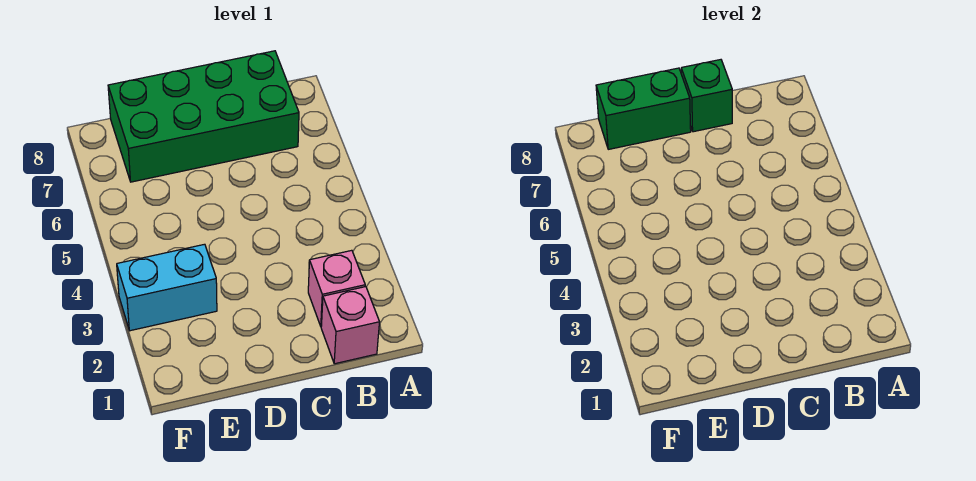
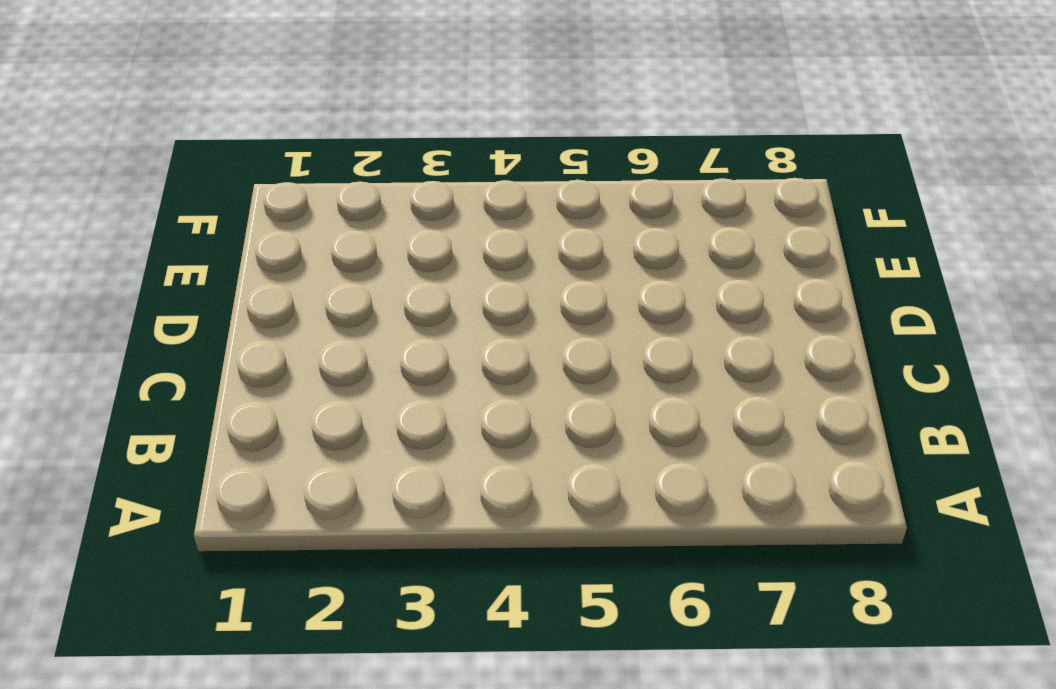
none -> pink brick B1 level 1
none -> pink brick B2 level 1

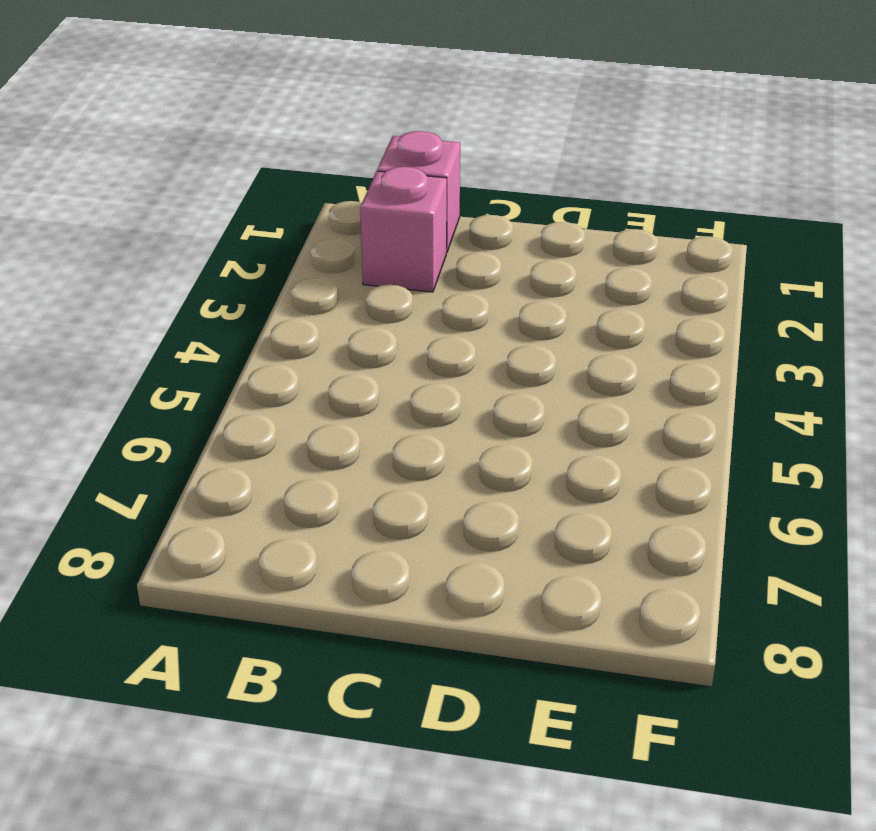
none -> green brick B7:E8 level 1
none -> cyan brick E3:F3 level 1

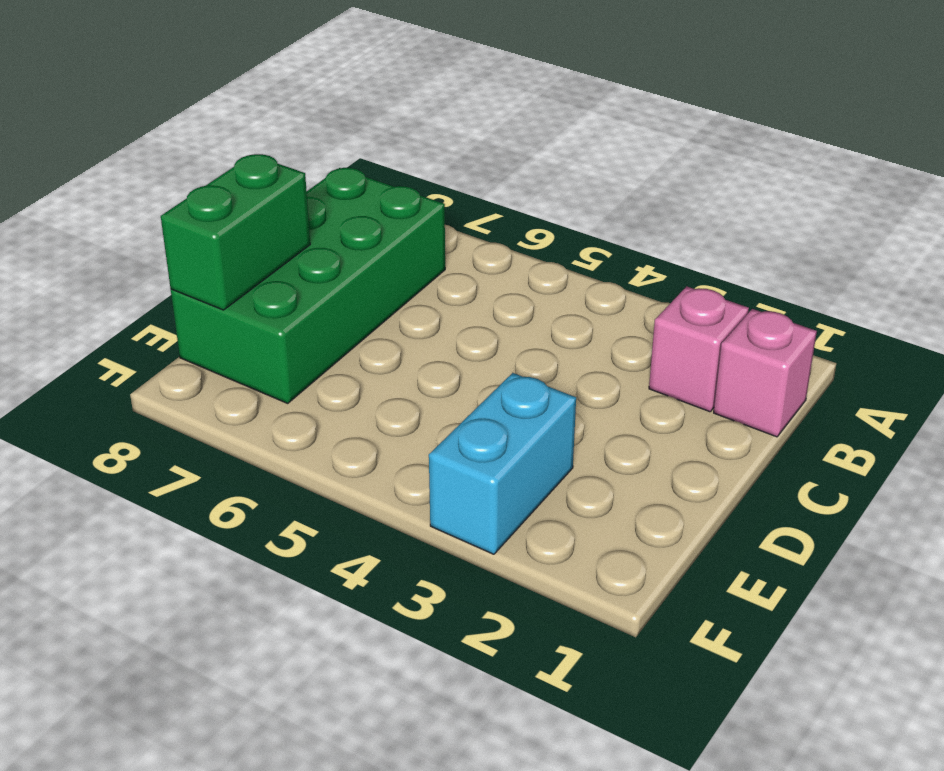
none -> green brick C8 level 2

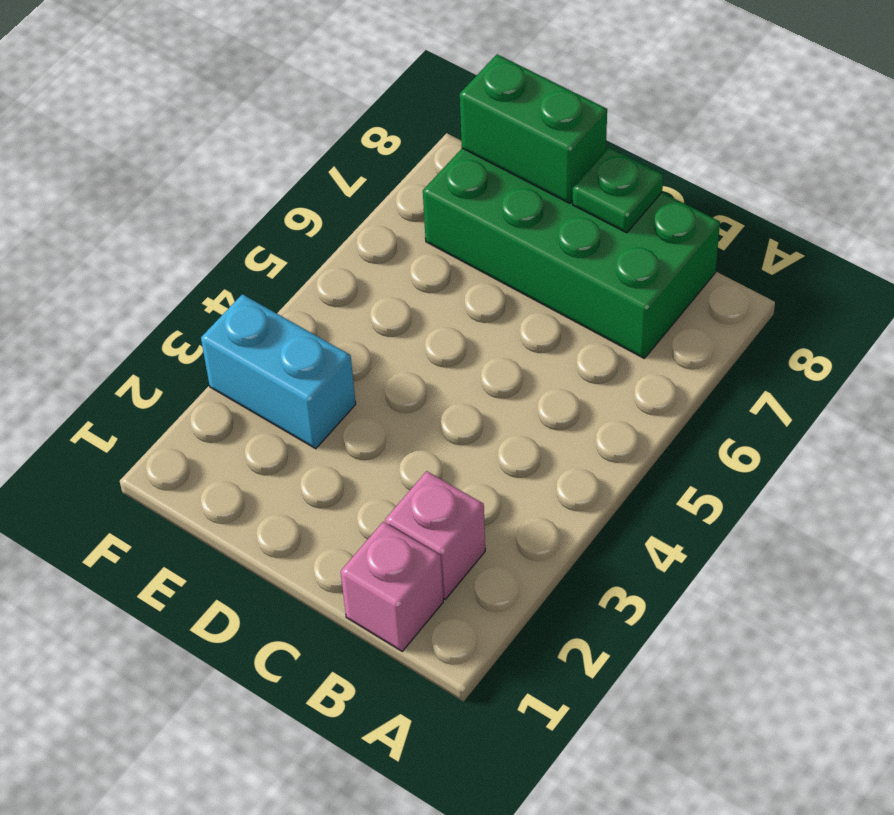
green plate C8 level 2 -> green brick C8 level 2

